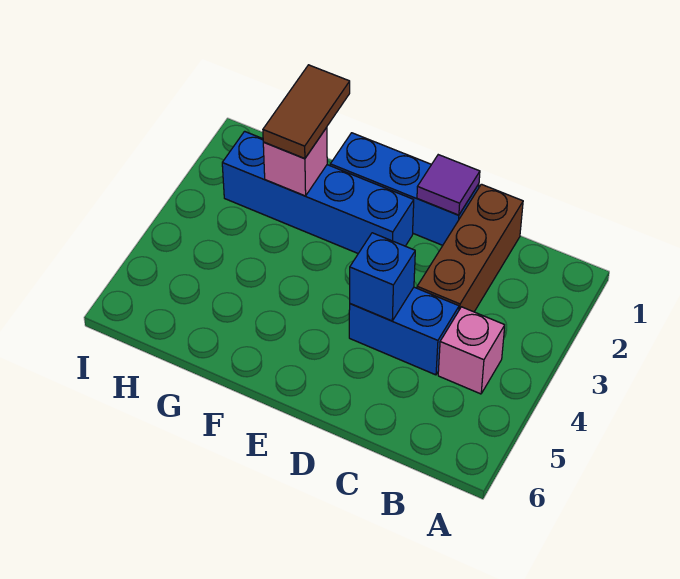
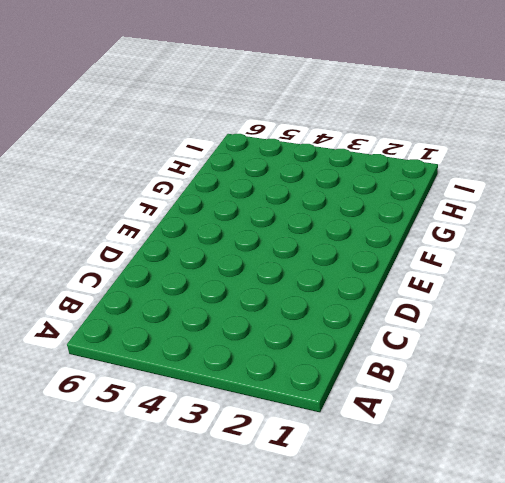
none -> pink brick B4 level 1
none -> brown brick C1:C3 level 1

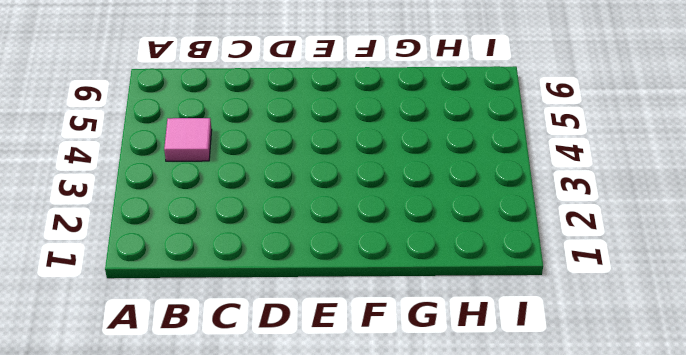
pink tile B4 level 1 -> pink brick B4 level 1
none -> brown brick C1:C3 level 1
none -> blue brick C4:D4 level 1

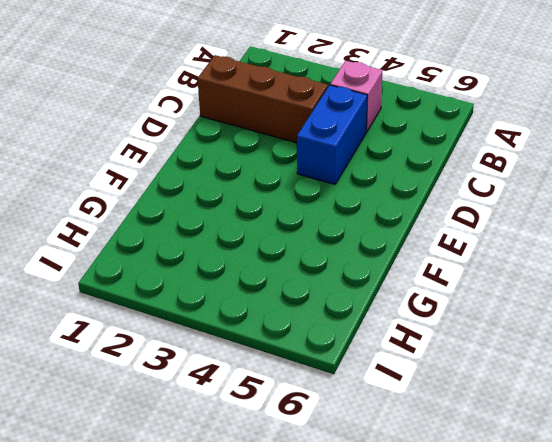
none -> blue brick D1:F1 level 1
none -> blue brick E2:H2 level 1

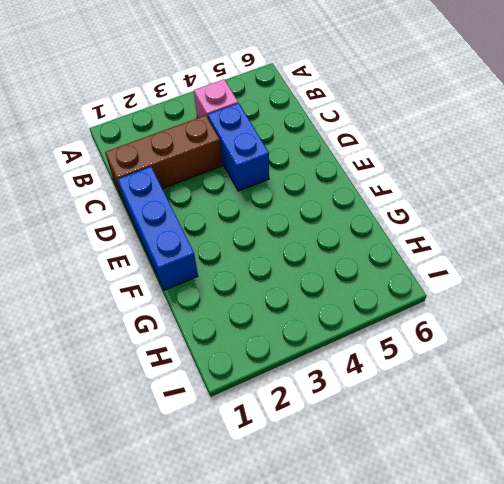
none -> blue brick E2:H2 level 1
none -> purple tile D1 level 2

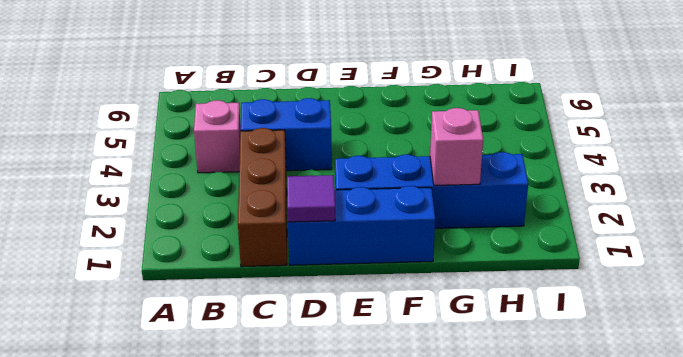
none -> blue brick D4 level 2
none -> brown tile G1:G2 level 3

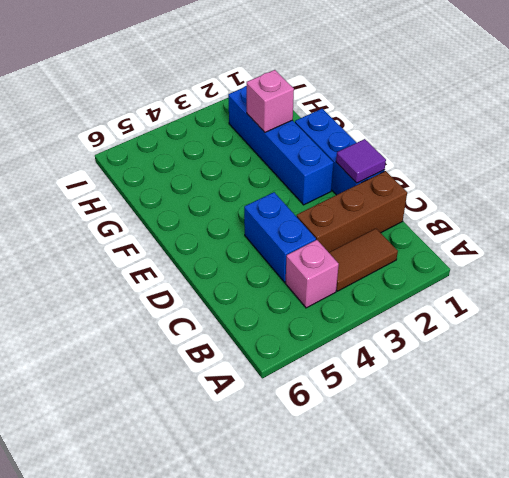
brown tile B2:B3 level 1 -> brown tile G1:G2 level 3
none -> blue brick D4 level 2

